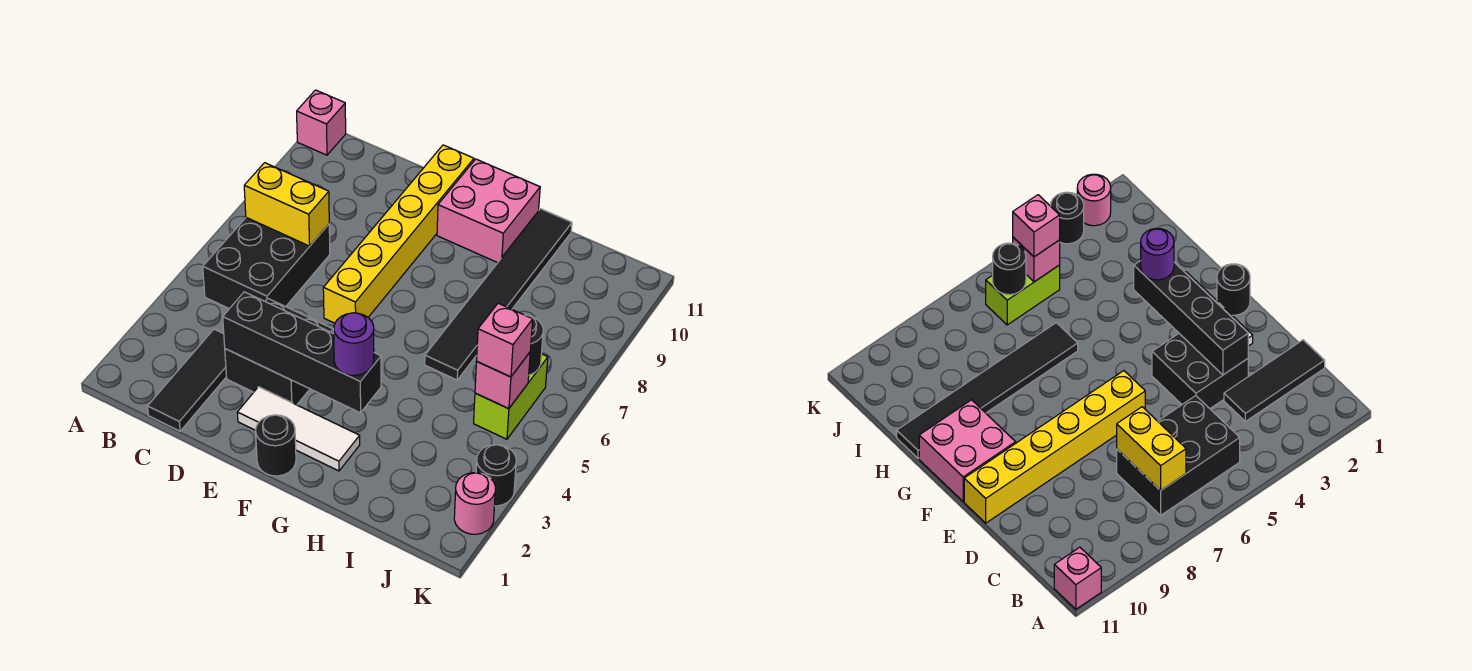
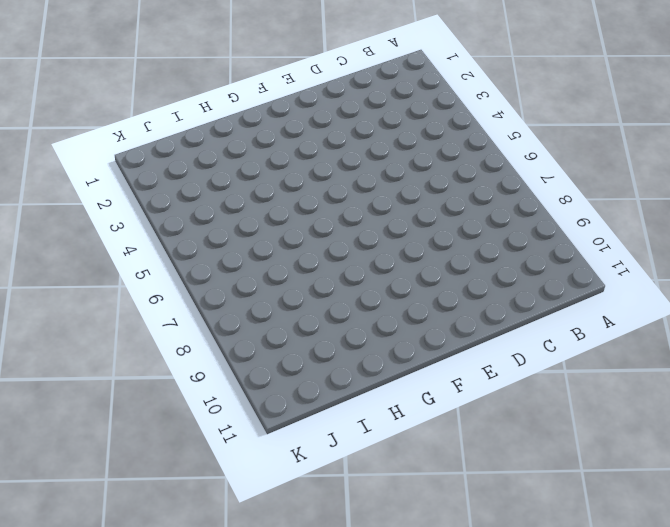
none -> pink brick A11 level 1
none -> black brick B5:C7 level 1
none -> black tile C1:C3 level 1

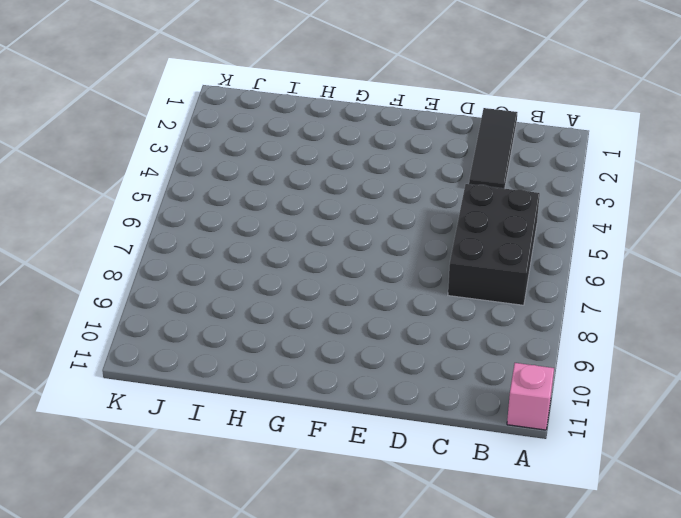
none -> black brick D3:E4 level 1
none -> white tile E2:G2 level 1
none -> yellow brick E6:E11 level 1

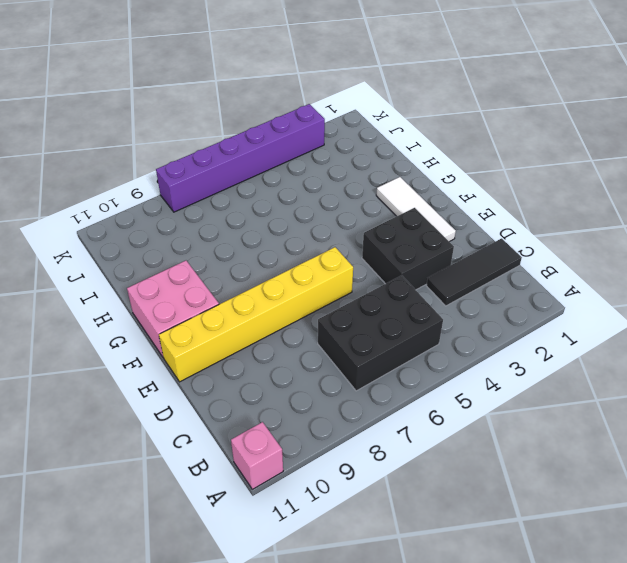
purple brick K3:K8 level 1 -> black round brick K3 level 1
none -> black round brick F1 level 1
none -> black tile H6:H11 level 1
none -> lime brick J5:J6 level 1

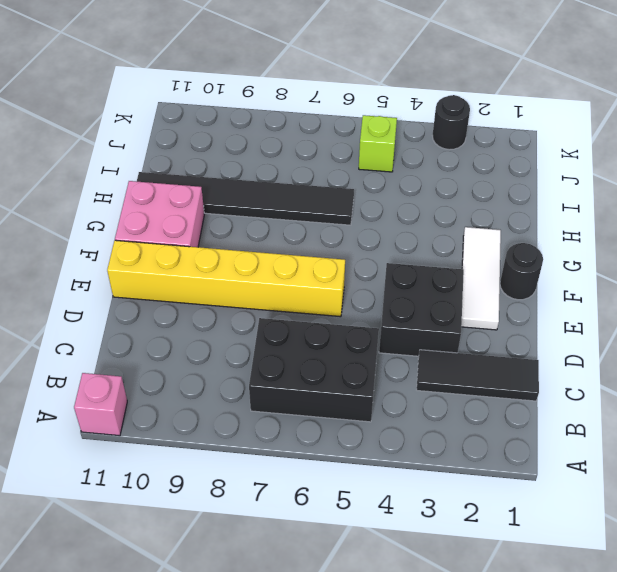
lime brick J5 level 1 -> lime brick J5:J6 level 1
none -> pink round brick K2 level 1
none -> yellow brick B7:C7 level 2
none -> black brick D3:G3 level 2

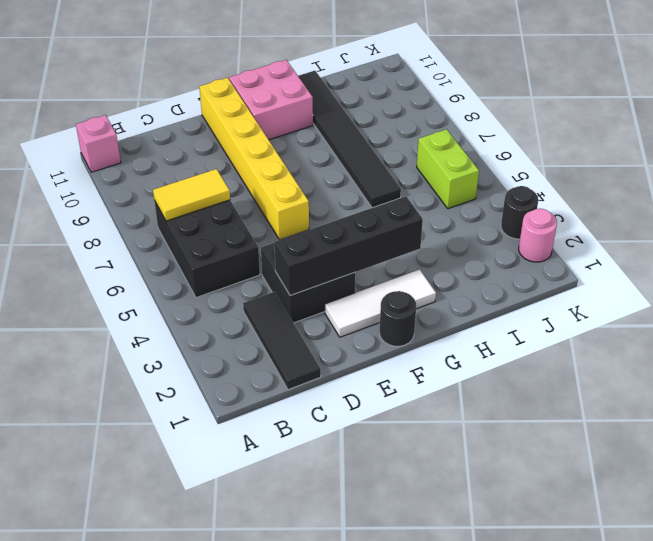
yellow tile B7:C7 level 2 -> yellow brick B7:C7 level 2
none -> pink brick J5 level 2
none -> black round brick J6 level 2
none -> purple round brick G3 level 3

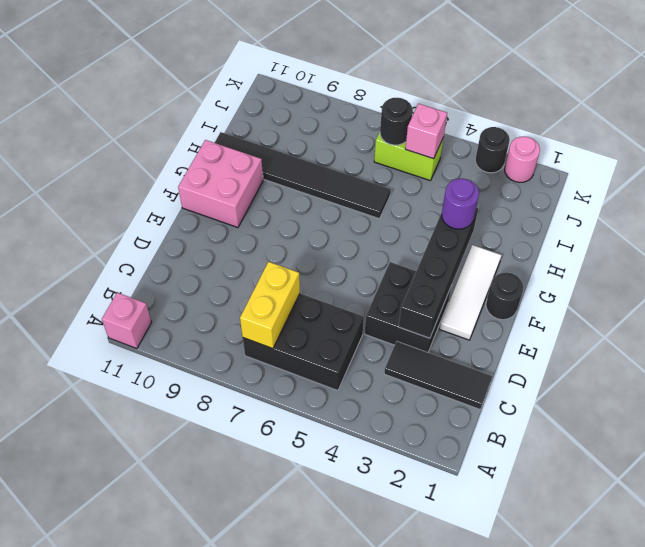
none -> yellow brick E6:E11 level 1
none -> pink brick J5 level 3

